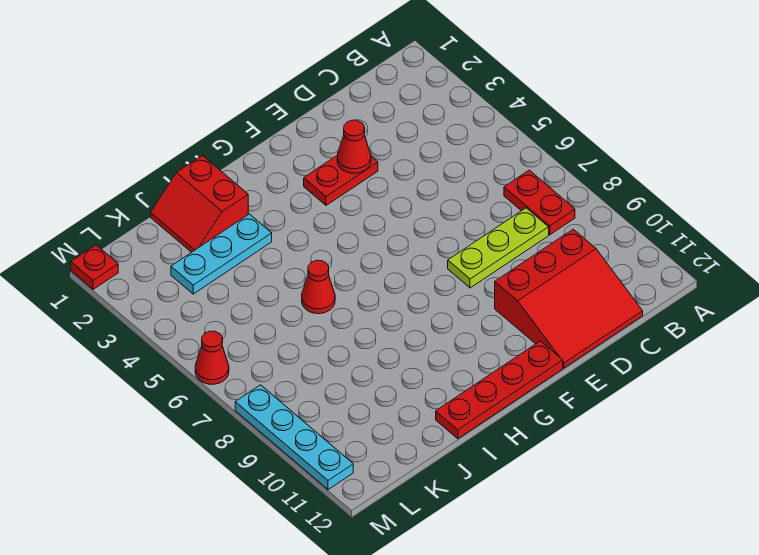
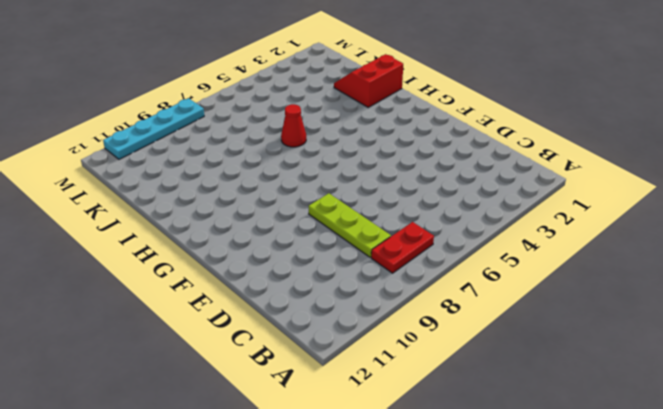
none -> red slope C10:E12 level 1 top 10
none -> red plate E3:F3 level 1
none -> red plate F12:I12 level 1

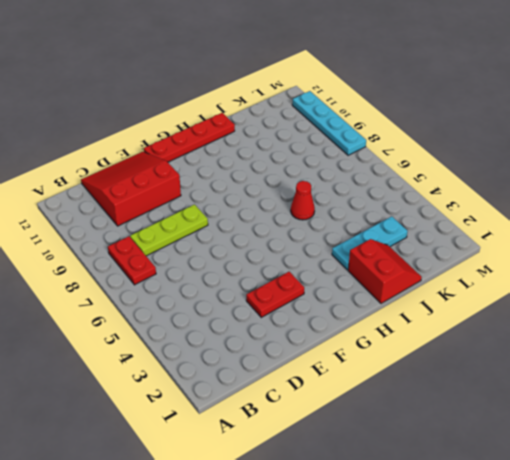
none -> red plate M1 level 1
none -> red cone M6 level 1
none -> red cone E3 level 2

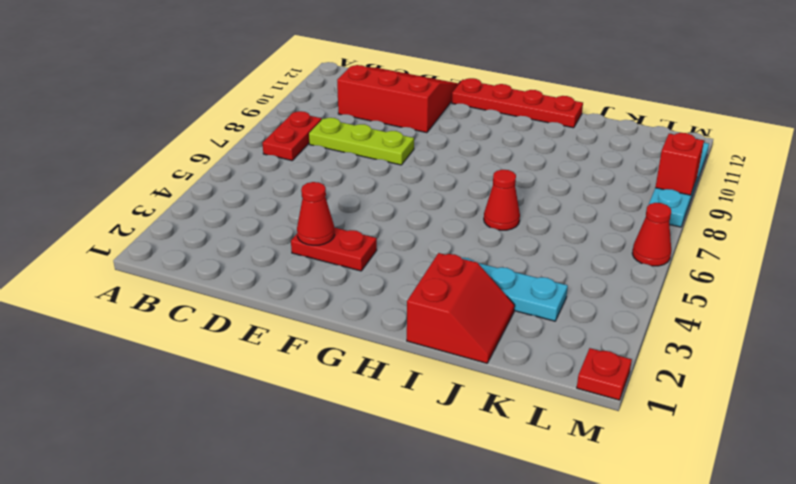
red brick M9 level 2 -> none

